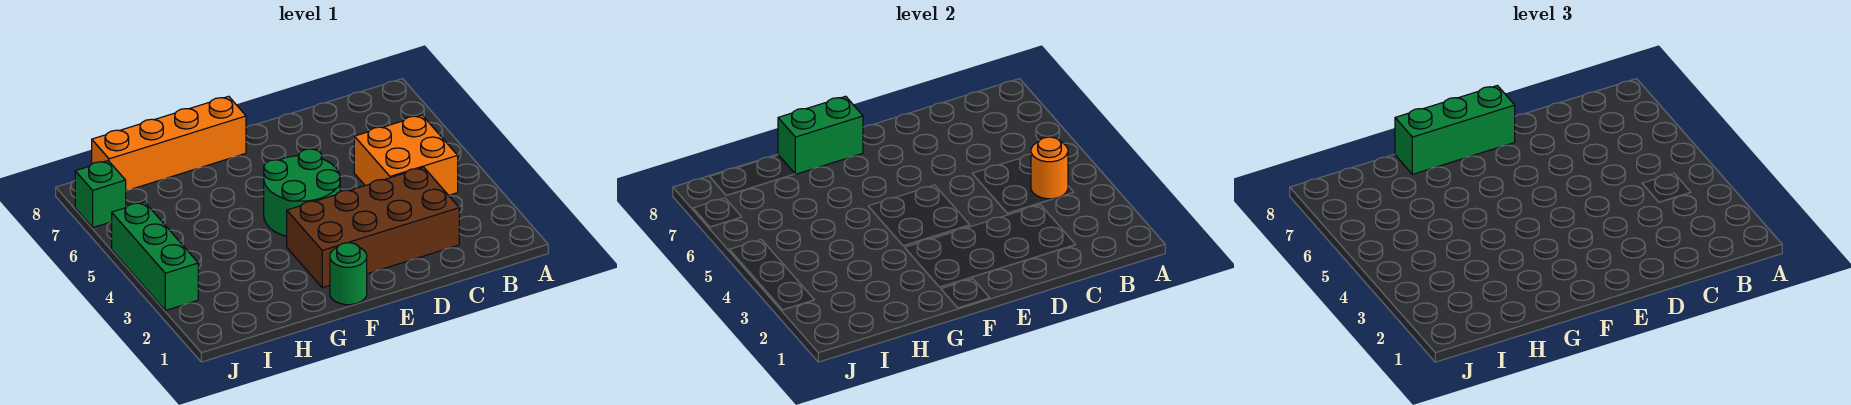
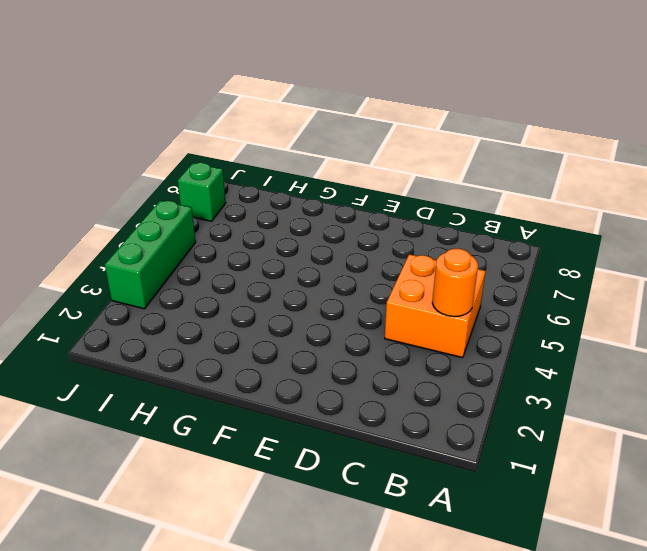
none -> brown brick C2:F3 level 1
none -> green round brick E4:F5 level 1

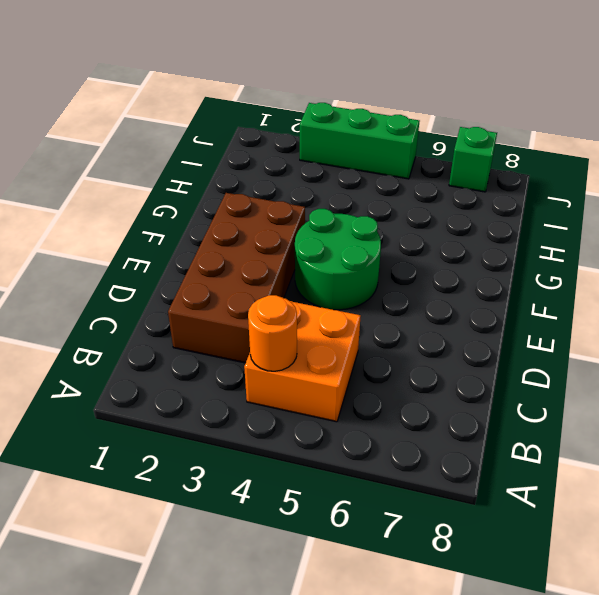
none -> green round brick F1 level 1
none -> orange brick F8:I8 level 1

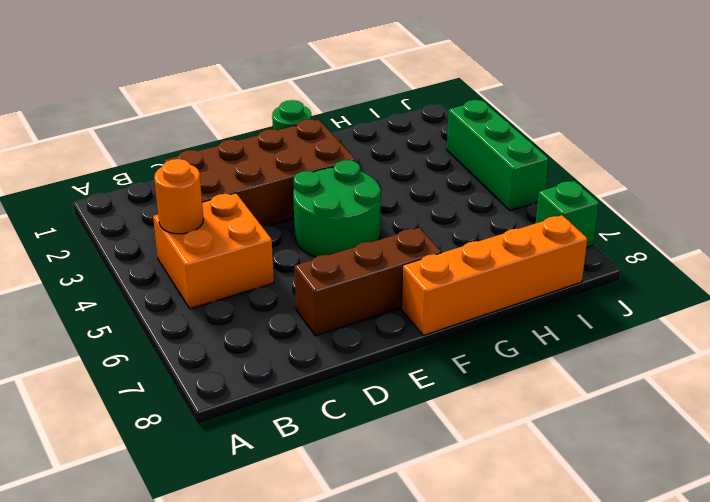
brown brick D7:F7 level 1 -> none
none -> green brick F8:G8 level 2
none -> green brick E8:G8 level 3

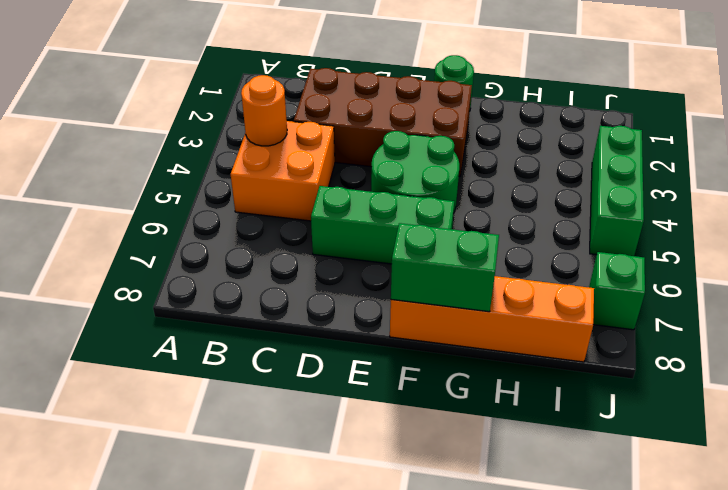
green brick D6:F6 level 1 -> green brick E8:G8 level 3

